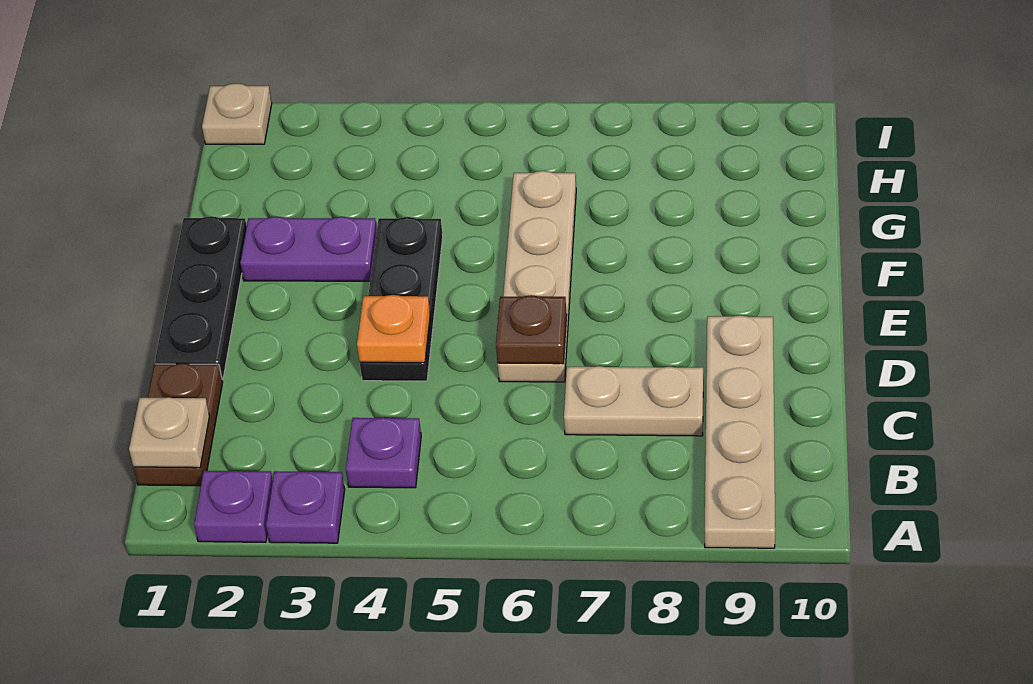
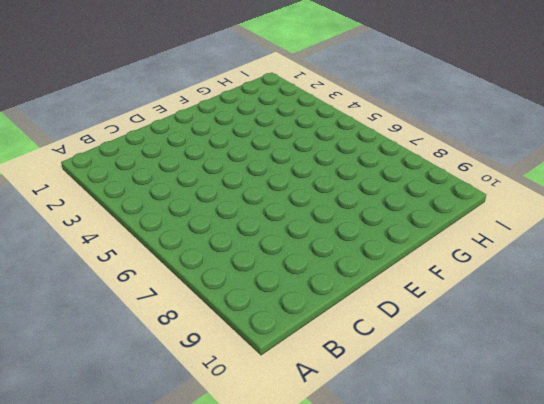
none -> purple plate A2 level 1
none -> purple plate A3 level 1
none -> tan plate A9:D9 level 1

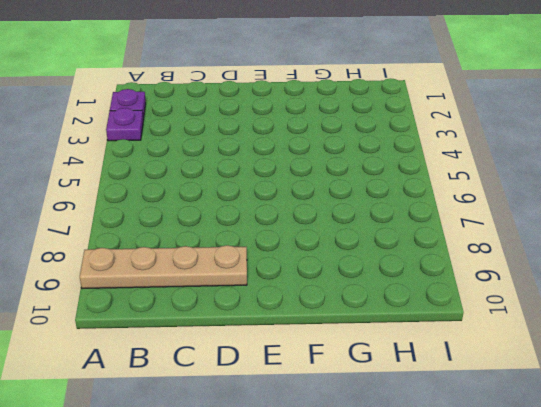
none -> brown plate B1:C1 level 1
none -> purple plate B4 level 1
none -> tan plate C7:C8 level 1

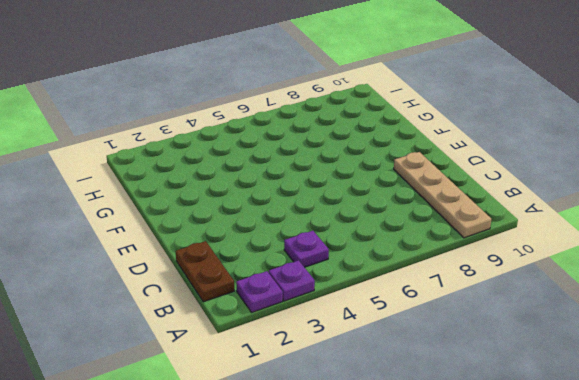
none -> tan plate C7:C8 level 1
none -> black plate D1:F1 level 1
none -> black plate D4:F4 level 1

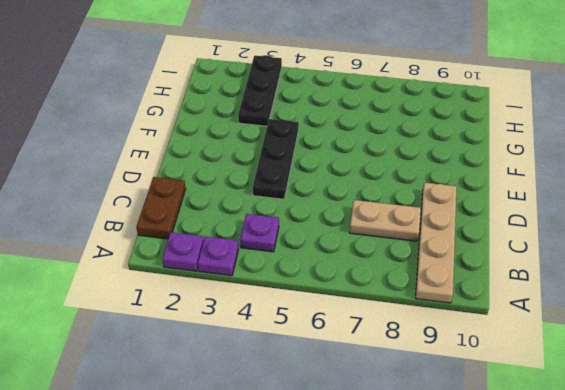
black plate G3:I3 level 1 -> black plate D1:F1 level 1
none -> tan plate D6:G6 level 1
none -> purple plate F2:F3 level 1
none -> tan plate I1 level 1

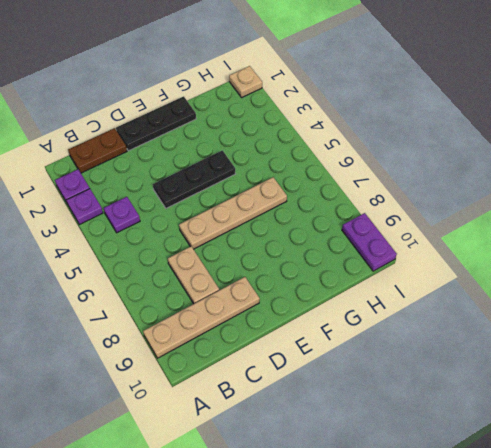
purple plate I9:I10 level 1 -> purple plate F2:F3 level 1
none -> tan plate B1 level 2
none -> orange plate D4 level 2
none -> brown plate D6 level 2

